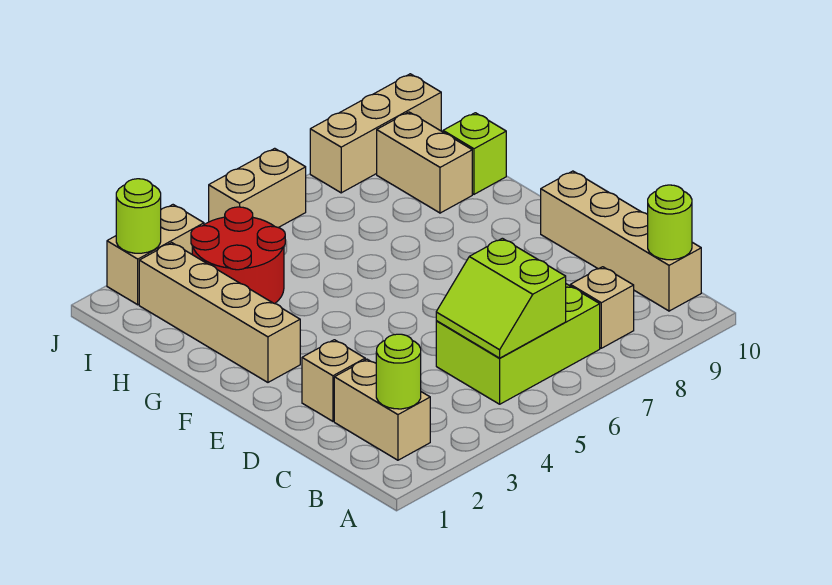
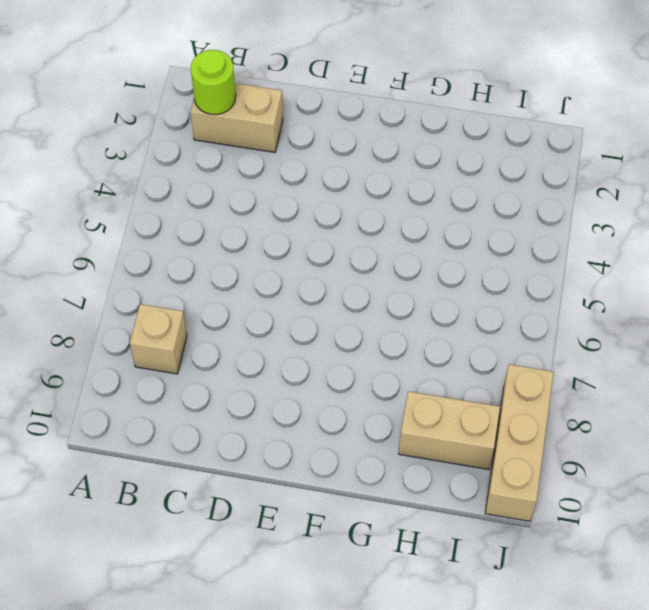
none -> lime brick B5:C7 level 1
none -> tan brick B10:E10 level 1
none -> tan brick D2 level 1

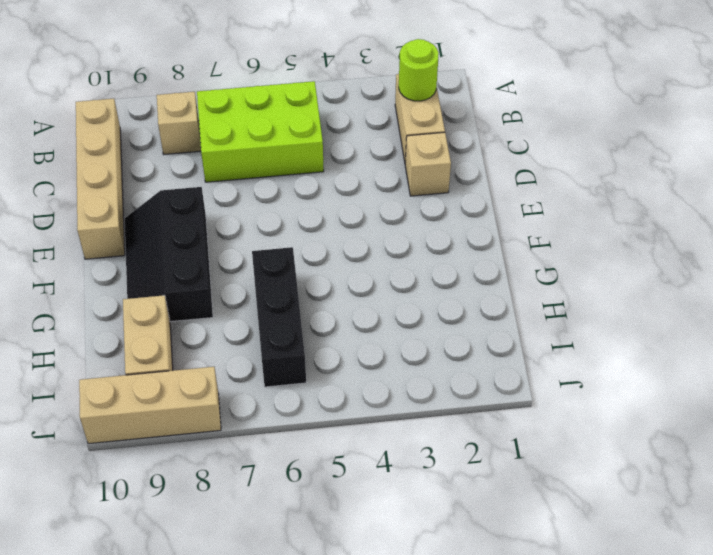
black slope E8:G9 level 1 top 8 -> none
black brick G6:I6 level 1 -> none
none -> tan brick F2:I2 level 1
none -> red round brick H3:I4 level 1
none -> lime brick H10 level 1

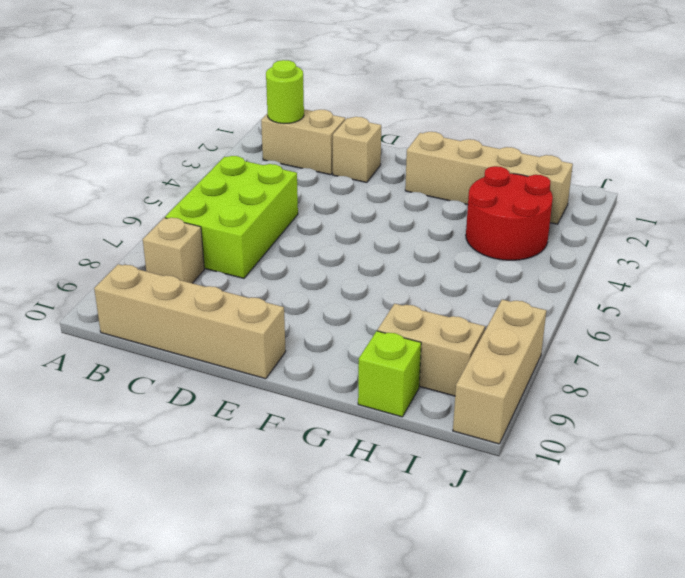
none -> tan brick J2:J3 level 1
none -> tan brick J5:J6 level 1
none -> lime slope B5:C6 level 2 top 6

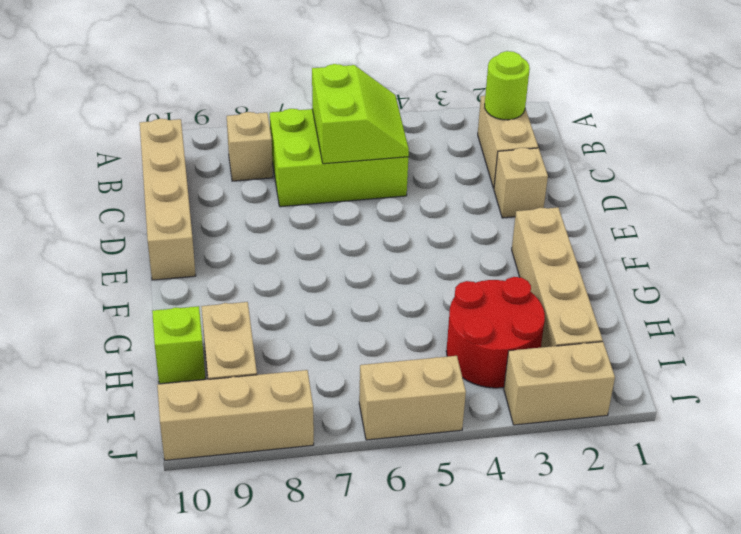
none -> lime round brick B10 level 2
none -> lime round brick J2 level 2

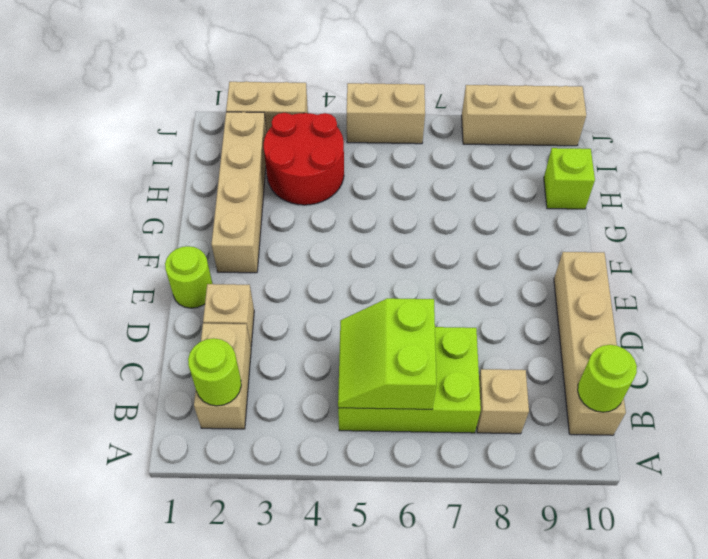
lime round brick E1 level 1 -> lime round brick J2 level 2
none -> tan brick H9:I9 level 1

